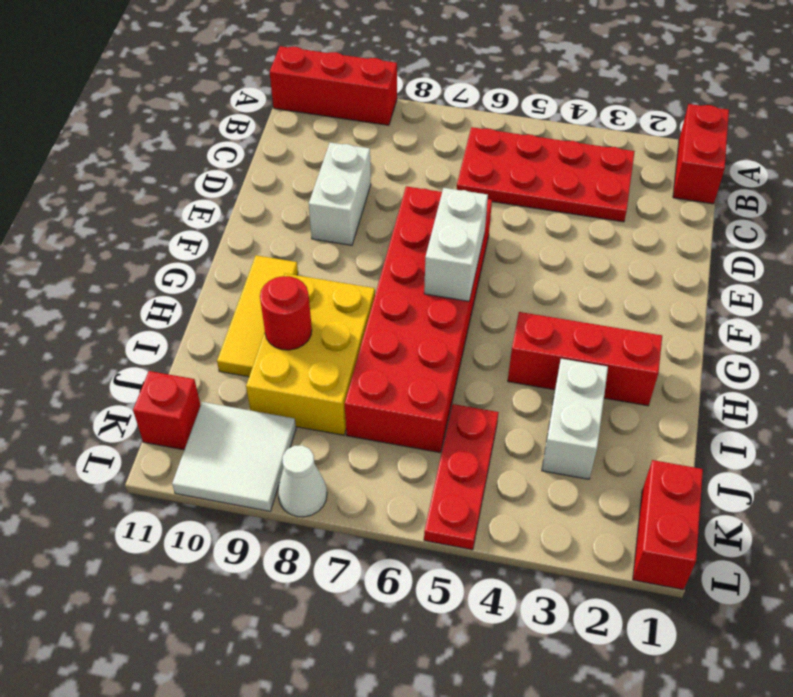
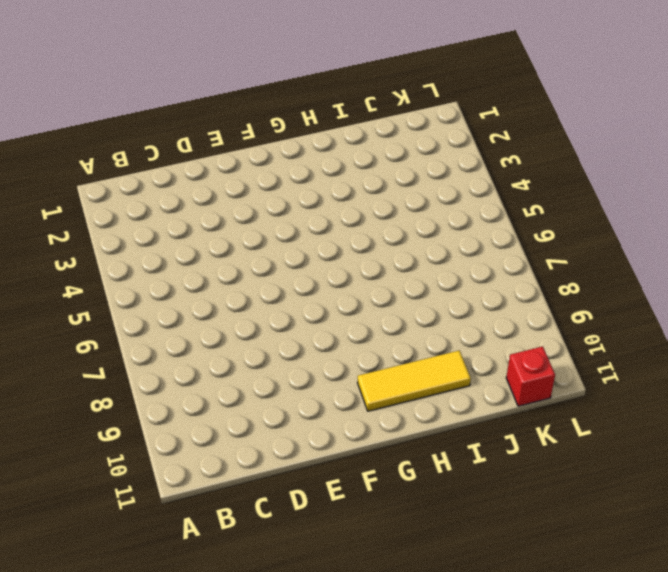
none -> red brick A1:B1 level 1
none -> red brick A9:A11 level 1
none -> red plate B3:C6 level 1

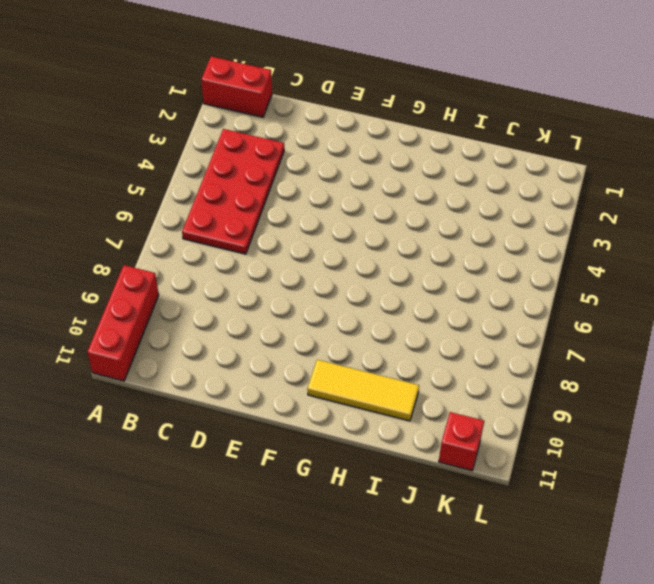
none -> white brick D9:E9 level 1
none -> red brick E6:J7 level 1
none -> red brick H2:H4 level 1

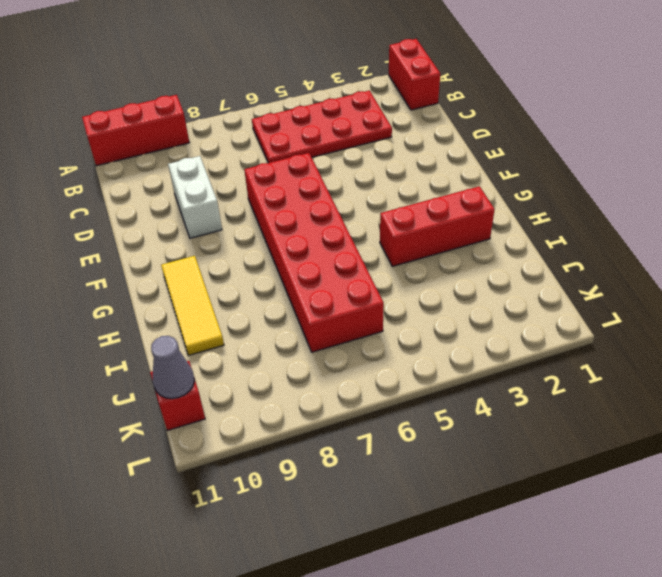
grey cone K11 level 2 -> none
none -> yellow brick H8:J9 level 1
none -> white brick I3:J3 level 1
none -> red plate J5:L5 level 1

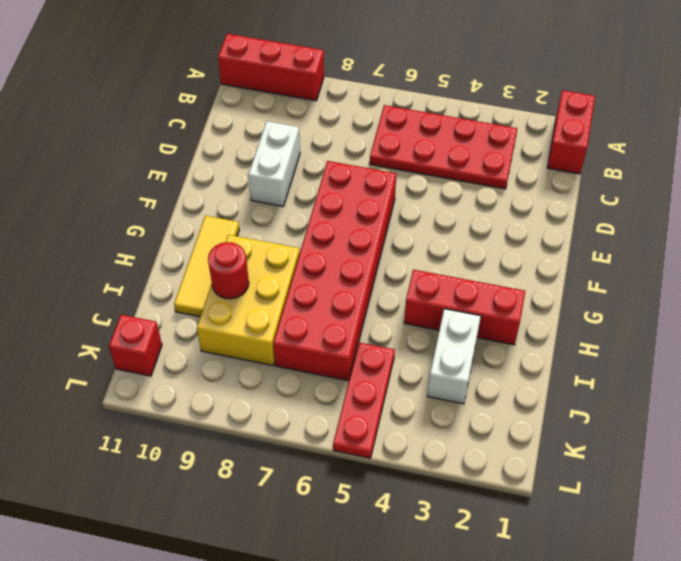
none -> red brick K1:L1 level 1
none -> white tile K9:L10 level 1
none -> white cone L8 level 1

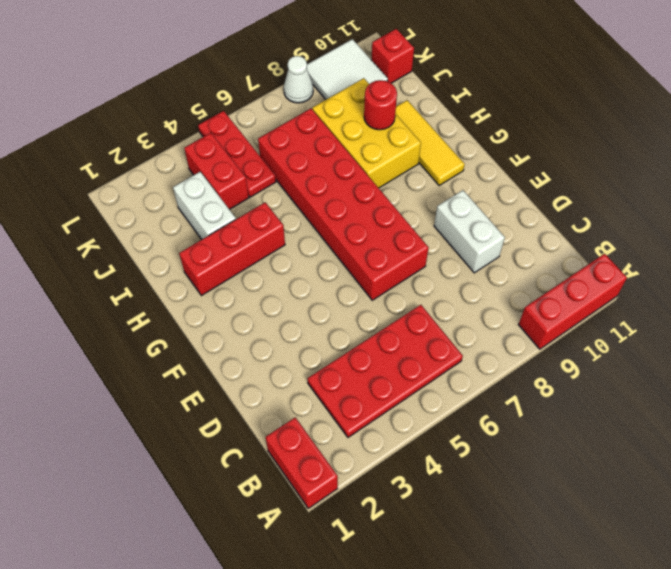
red brick J4:K4 level 1 -> red brick K1:L1 level 1
none -> white brick F6:G6 level 2

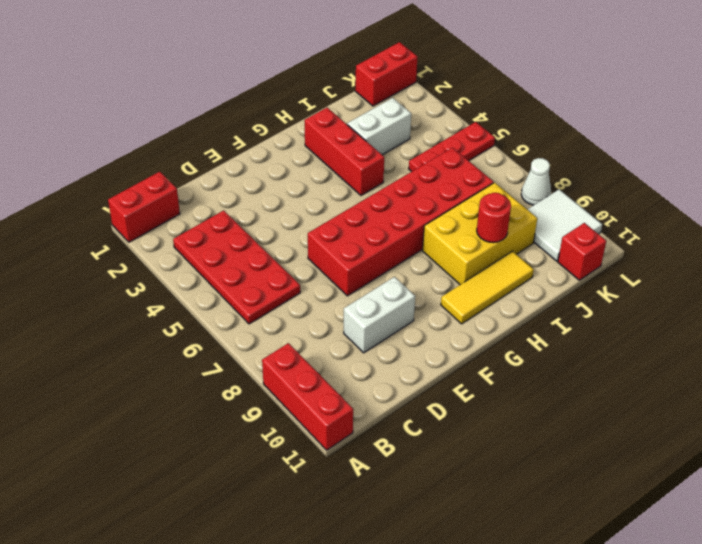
none -> white brick F6:G6 level 2

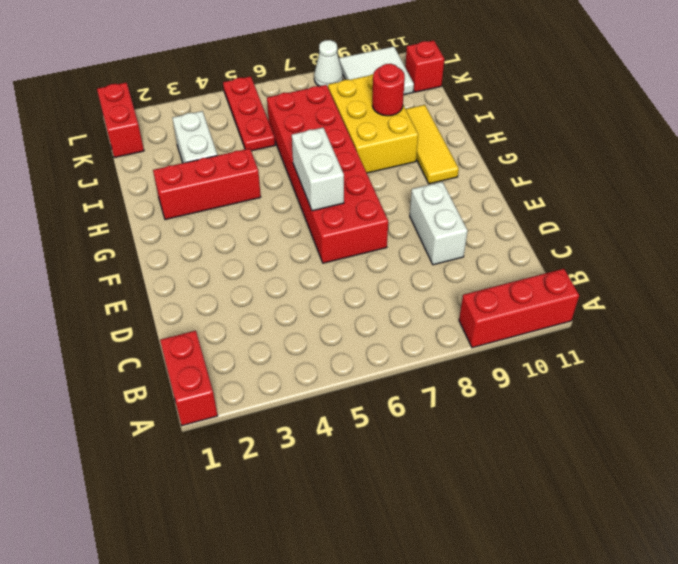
none -> red plate B3:C6 level 1

